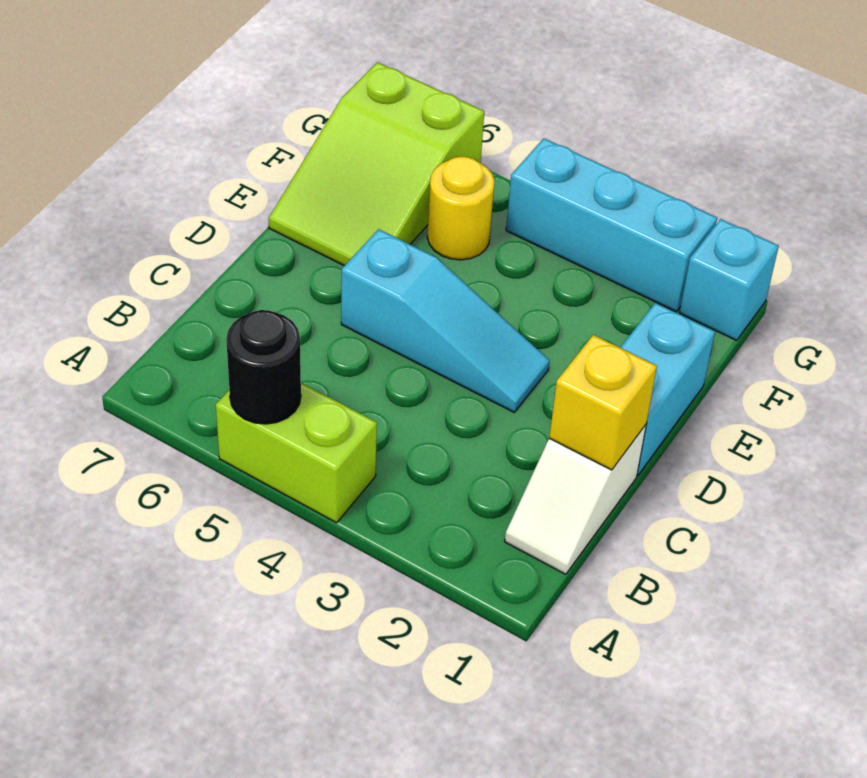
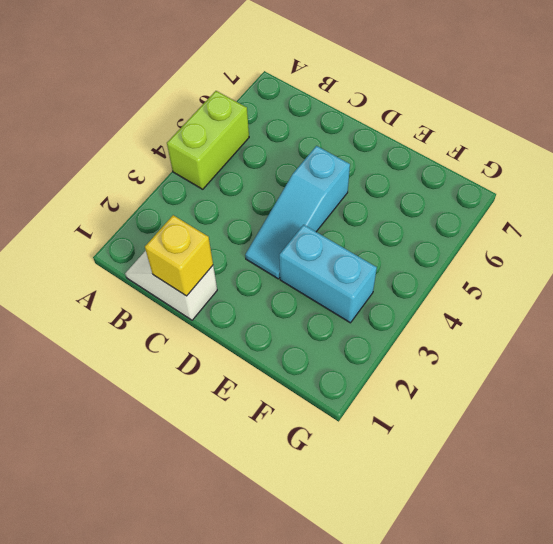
cyan brick E3:F3 level 1 -> cyan brick D1:E1 level 1
none -> lime slope E6:G7 level 1 top G
none -> yellow round brick F5 level 1

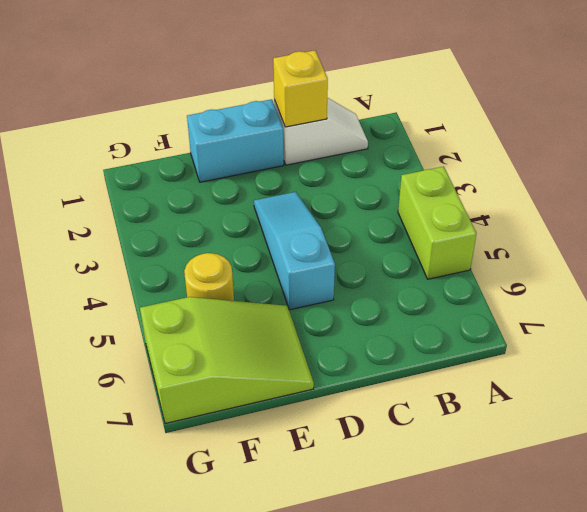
none -> cyan brick G1 level 1
none -> cyan brick G2:G4 level 1

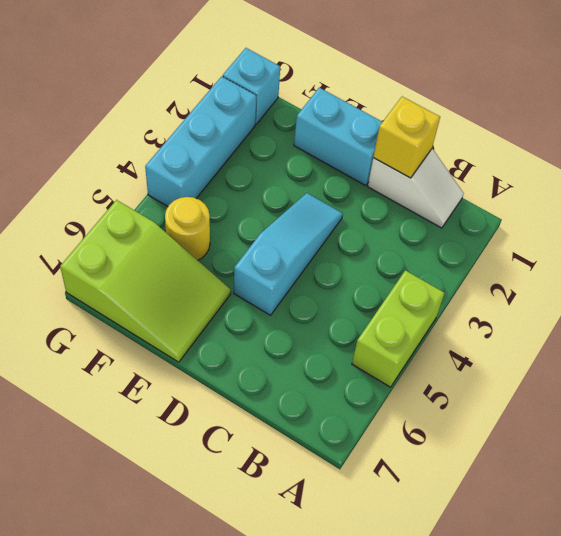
none -> black round brick A5 level 2

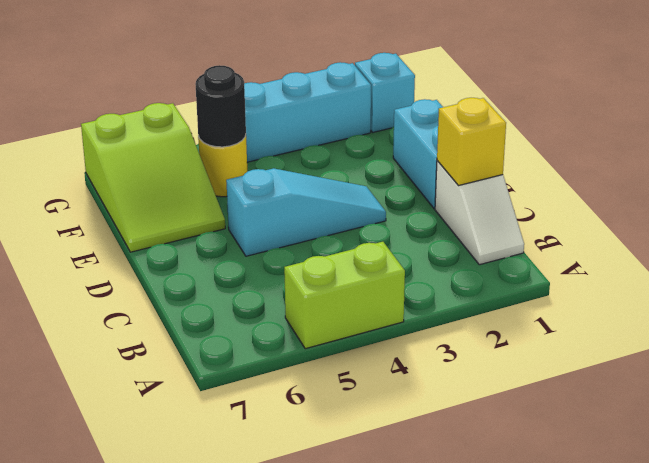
black round brick F5 level 2 -> black round brick A5 level 2

